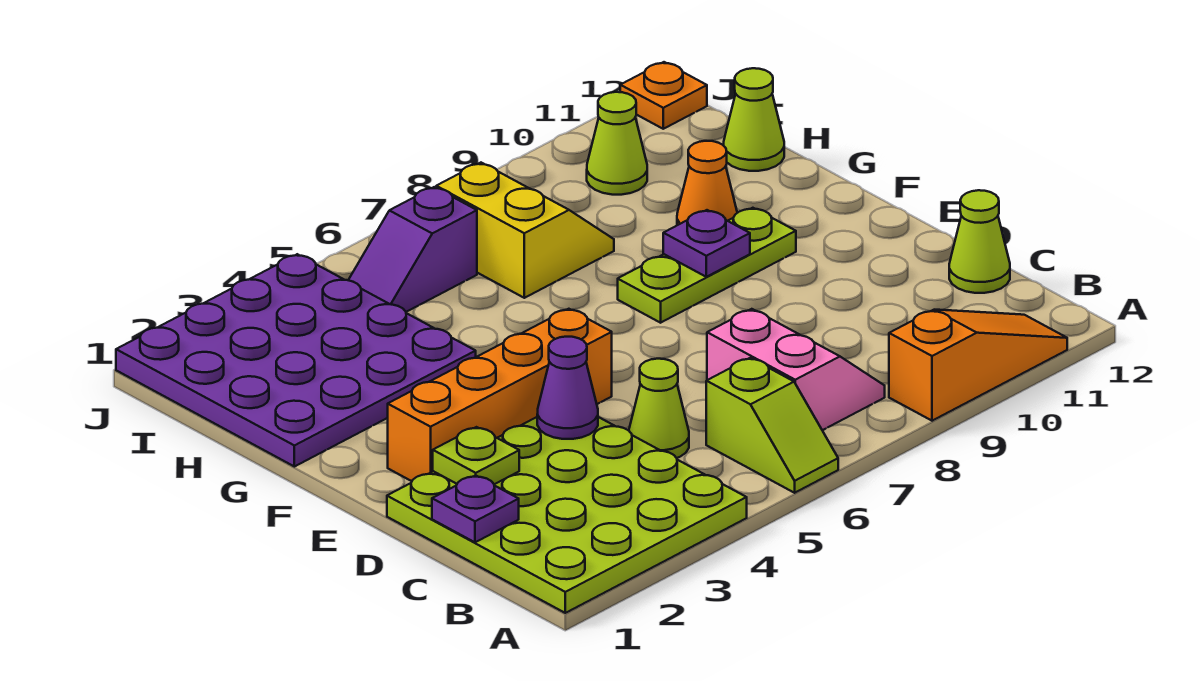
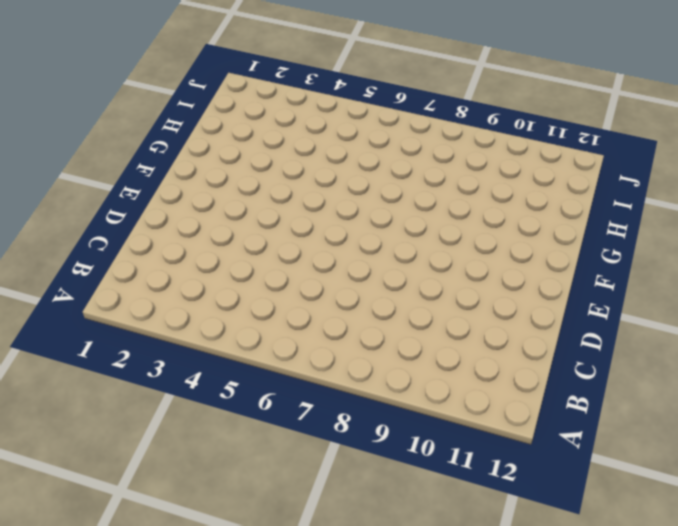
none -> lime plate A1:D4 level 1
none -> lime slope A6:B6 level 1 top B
none -> orange slope A9:A11 level 1 top 9

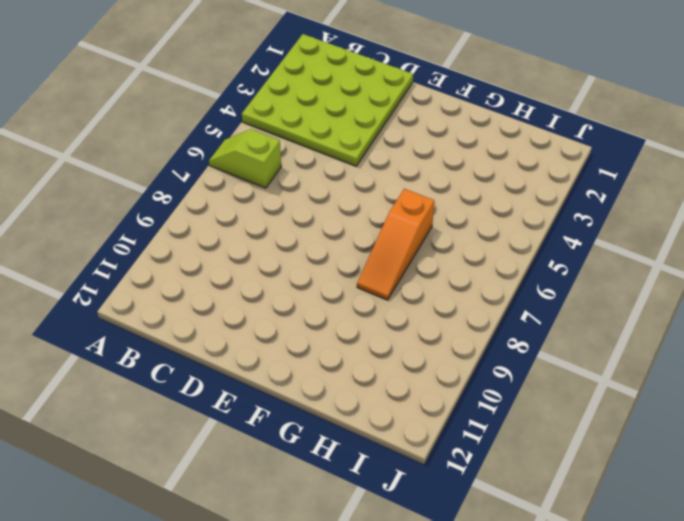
orange slope G6:G8 level 1 top 6 -> orange slope A9:A11 level 1 top 9
none -> pink slope B7:C8 level 1 top 7
none -> lime cone C5 level 1
none -> lime cone C12 level 1

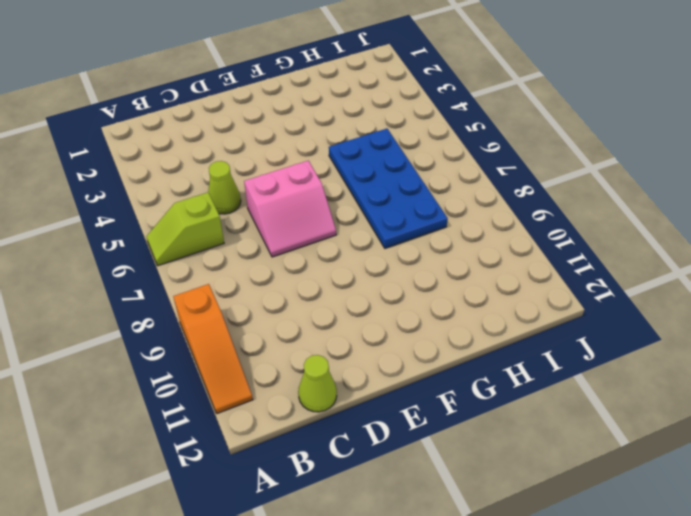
pink slope D6:E7 level 1 top 6 -> pink slope B7:C8 level 1 top 7
blue plate G5:H8 level 1 -> yellow slope H7:I8 level 1 top 7
none -> lime plate A1:D4 level 1
none -> orange brick E2:E5 level 1
none -> lime plate F8:F10 level 1

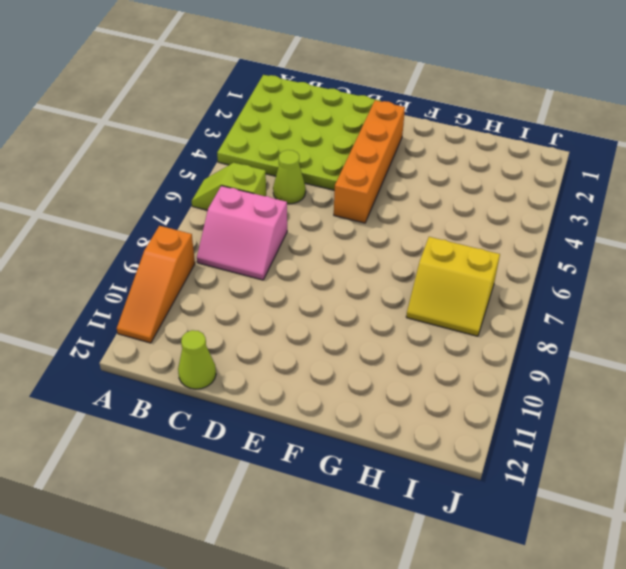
none -> lime plate F8:F10 level 1
none -> purple plate G1:J4 level 1
none -> orange cone G10 level 1

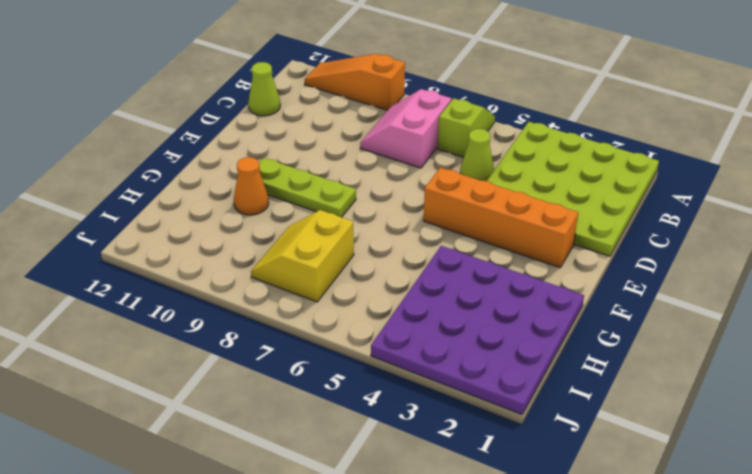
none -> lime cone H12 level 1
none -> purple slope I5:I6 level 1 top 6
none -> lime cone I10 level 1

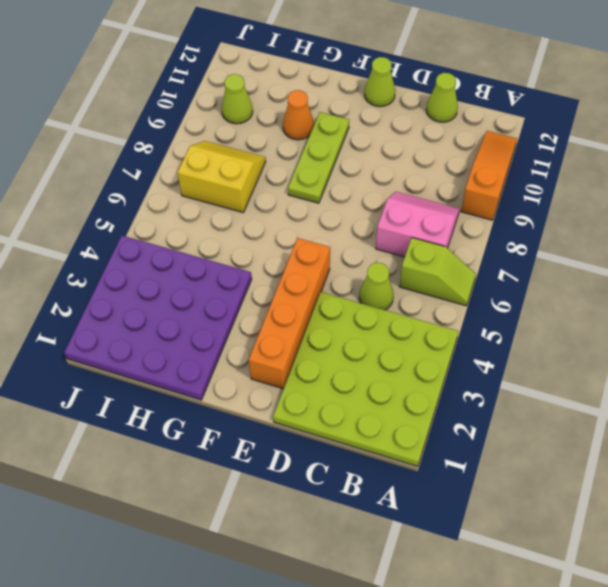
lime cone E12 level 1 -> lime cone H12 level 1
none -> purple slope I5:I6 level 1 top 6
none -> orange plate J12 level 1
none -> purple plate C1 level 2

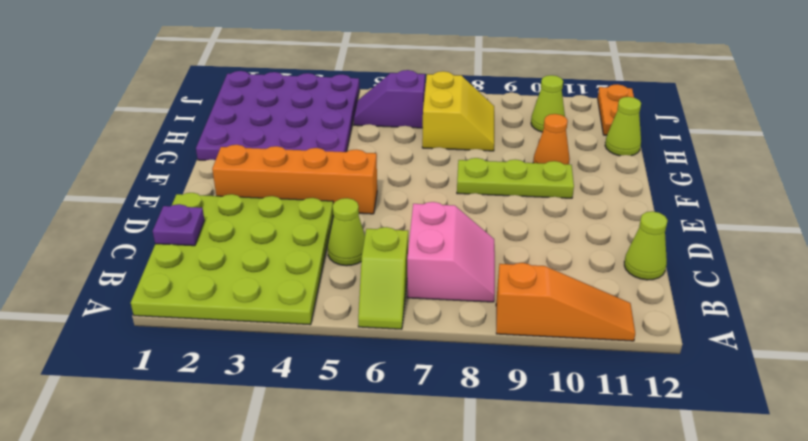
orange plate I12:J12 level 1 -> orange plate J12 level 1
none -> lime plate D2 level 2
none -> purple cone D4 level 2
none -> purple plate F9 level 2

